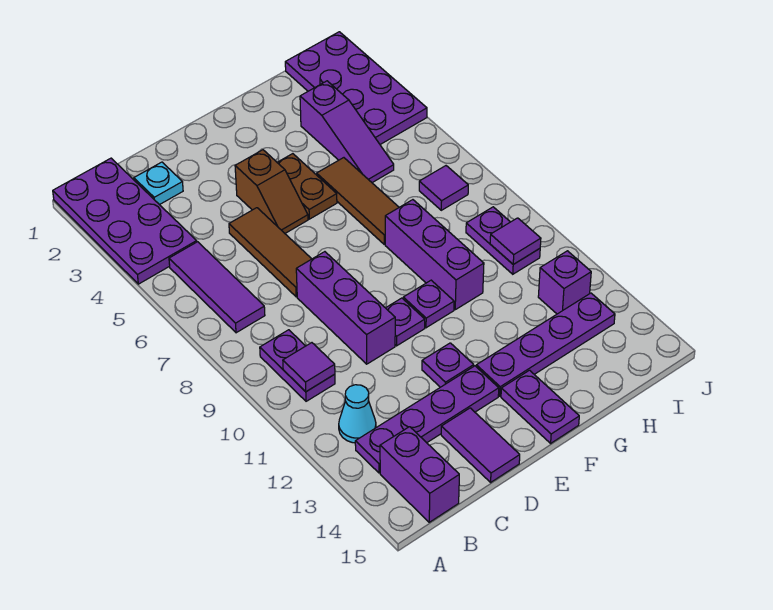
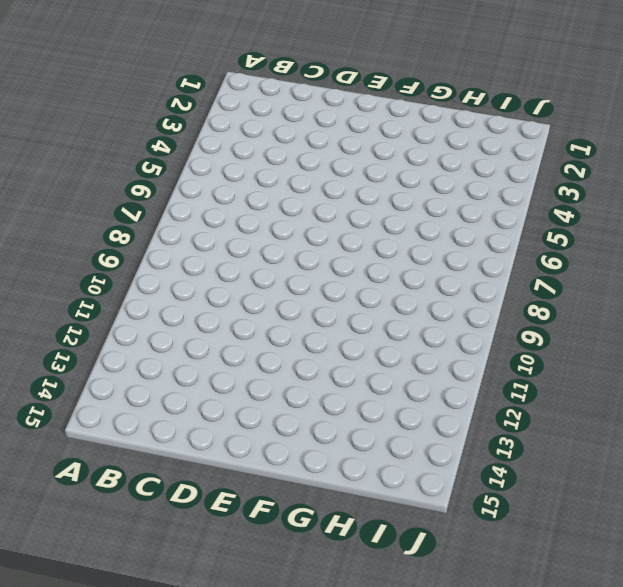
none -> purple plate A1:B4 level 1
none -> purple tile B5:B7 level 1
none -> purple plate B9:B10 level 1

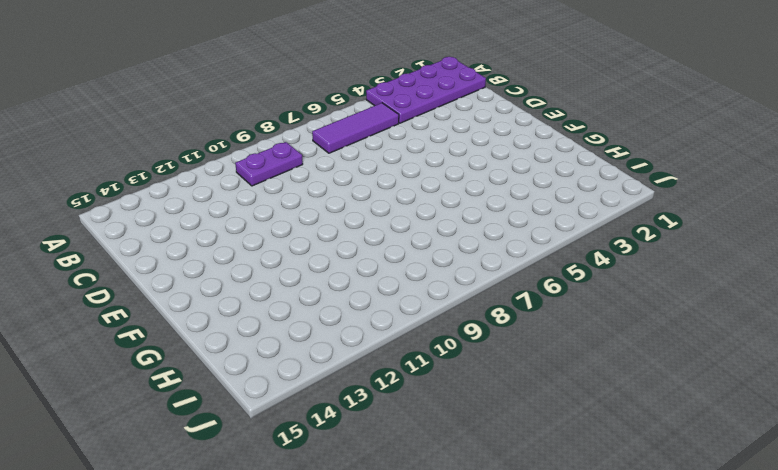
none -> cyan cone B12 level 1
none -> purple plate B13:E13 level 1
none -> purple brick B14:B15 level 1

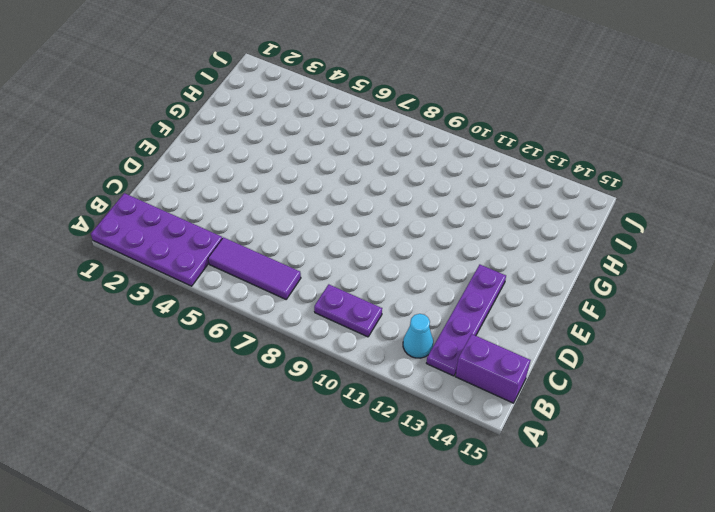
none -> cyan plate C2 level 1
none -> brown tile D5:D7 level 1
none -> purple brick D8:D10 level 1

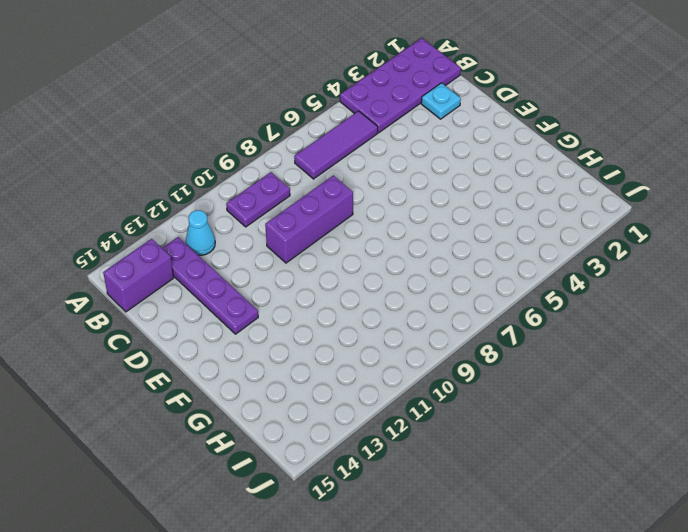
none -> brown tile D5:D7 level 1
none -> purple tile D14:D15 level 1
none -> brown slope E4:E5 level 1 top 4

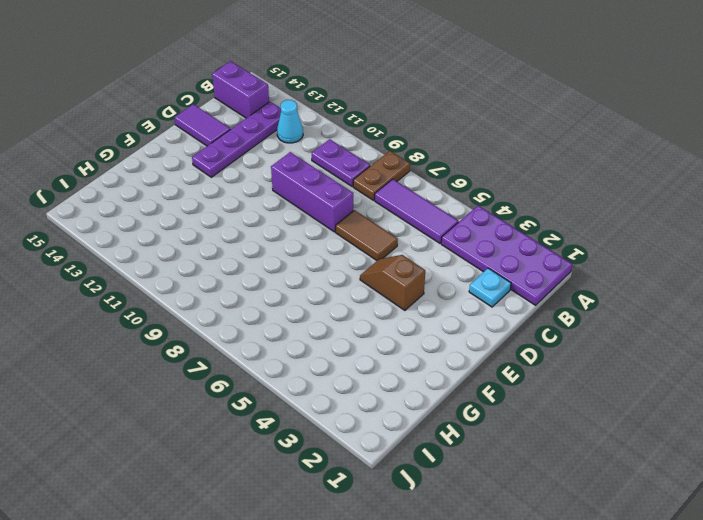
brown plate A8:B8 level 1 -> brown plate F4:F5 level 1
brown tile D6:D7 level 1 -> brown tile D5:D7 level 1
none -> purple plate E10 level 1
none -> purple plate E12 level 1
none -> purple plate F10 level 1

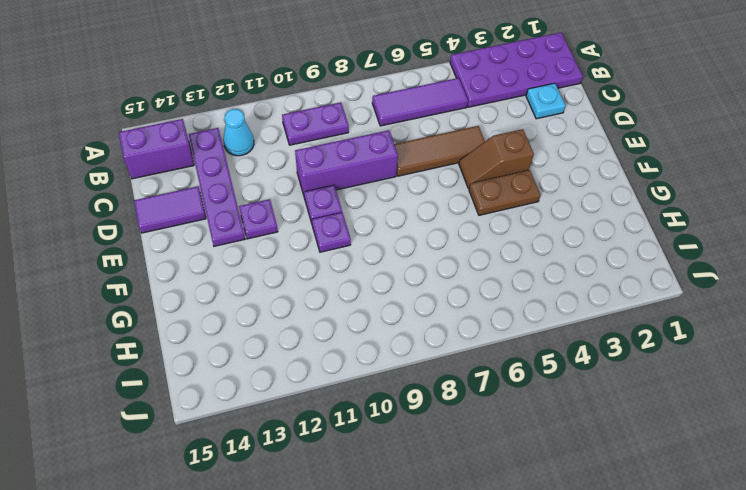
none -> purple plate F13:I13 level 1
none -> purple plate F14:F15 level 1
none -> brown tile G5:G7 level 1

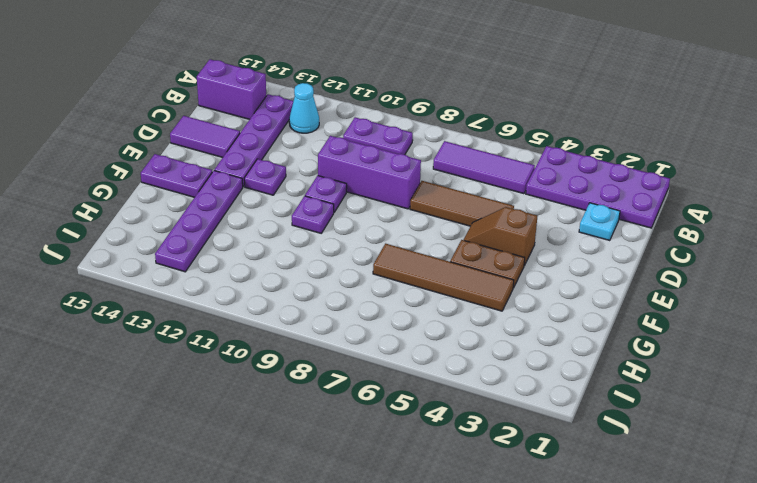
brown tile G4:G7 level 1 -> brown tile G5:G7 level 1
none -> purple brick G8:G10 level 1
none -> purple slope H3:H5 level 1 top 3
none -> purple plate I1:J4 level 1

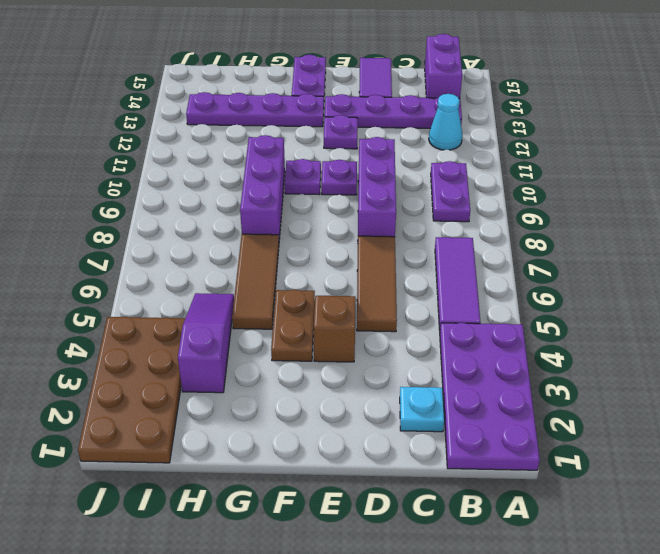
brown plate I1:J4 level 1 -> purple plate I1:J4 level 1
none -> purple tile I7 level 1
none -> purple plate I9:I10 level 1
none -> purple brick I12 level 1

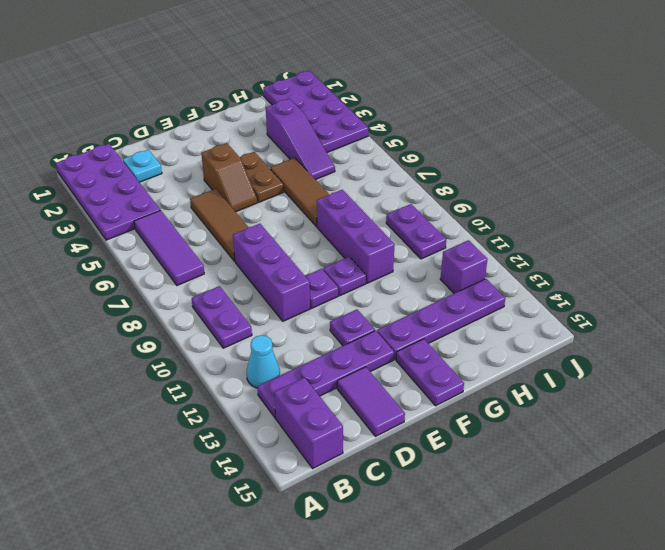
none -> purple tile I7 level 1
none -> purple tile B10 level 2
none -> purple tile I10 level 2

